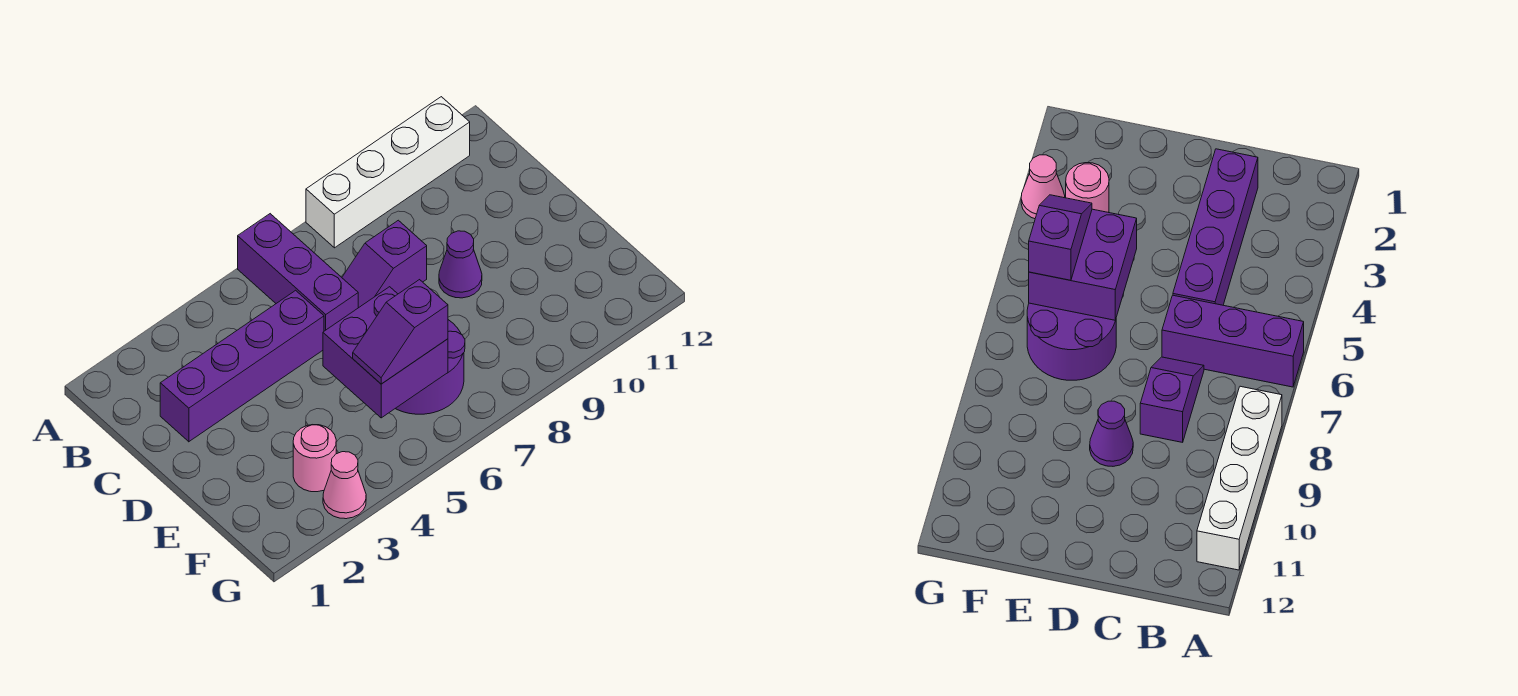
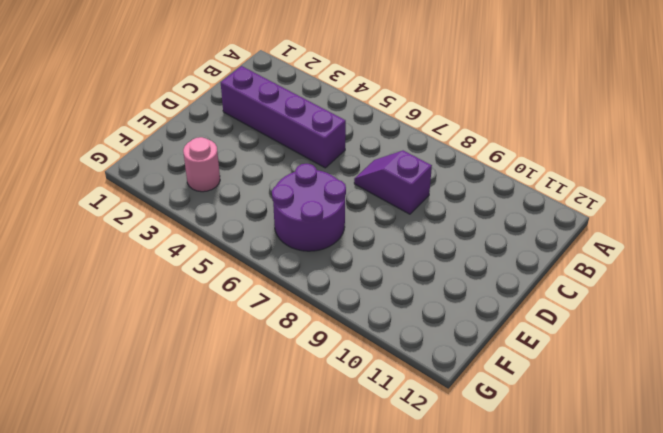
none -> purple brick A6:C6 level 1
none -> white brick A8:A11 level 1

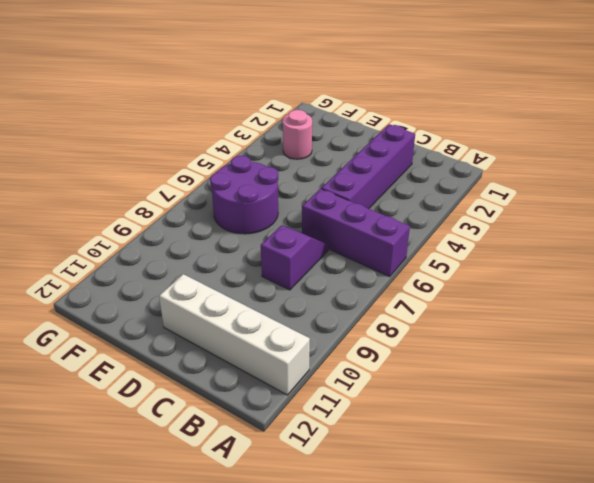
white brick A11:D11 level 1 -> white brick A8:A11 level 1
none -> purple cone D9 level 1
none -> pink cone G3 level 1

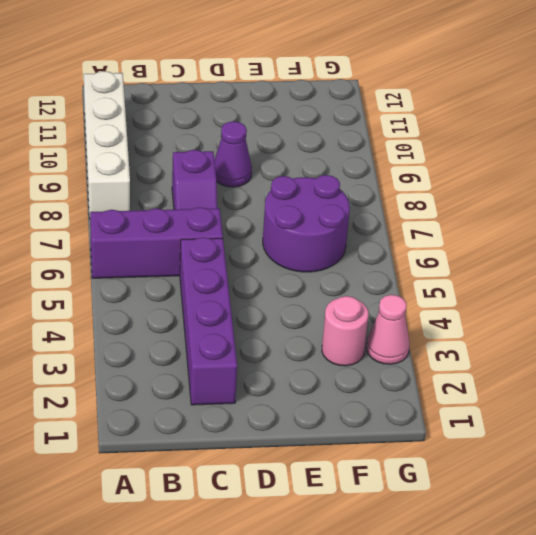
none -> purple brick E5:F6 level 2
none -> purple slope F5:F6 level 3 top 6

